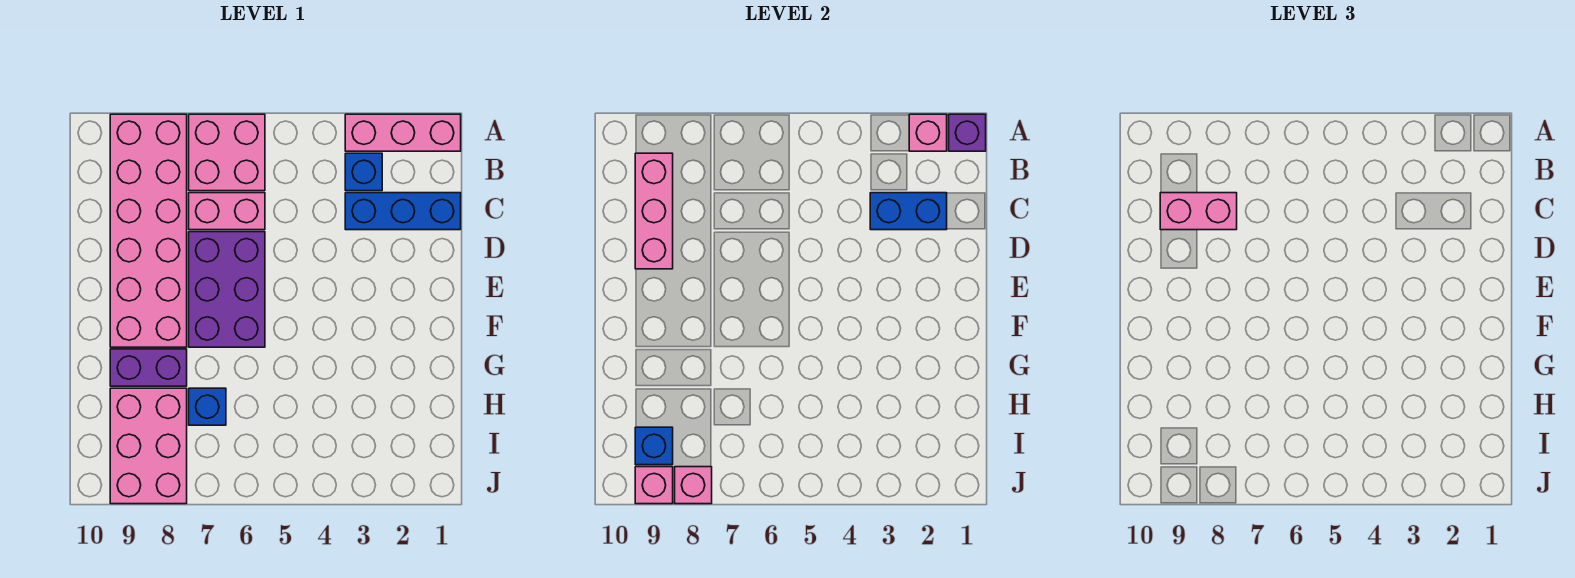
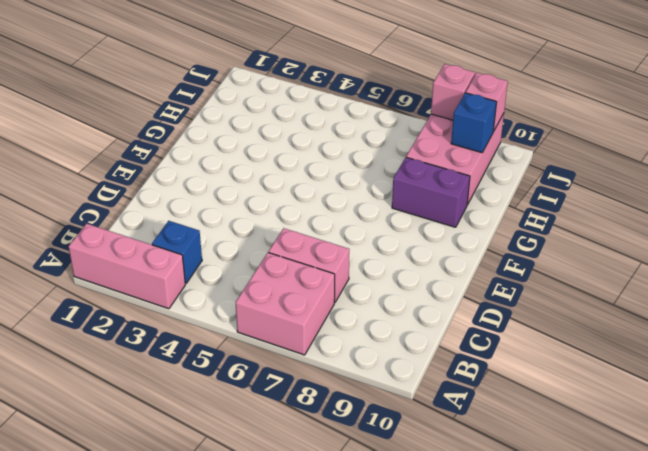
none -> pink brick A8:F9 level 1
none -> blue brick C1:C3 level 1
none -> purple brick D6:F7 level 1

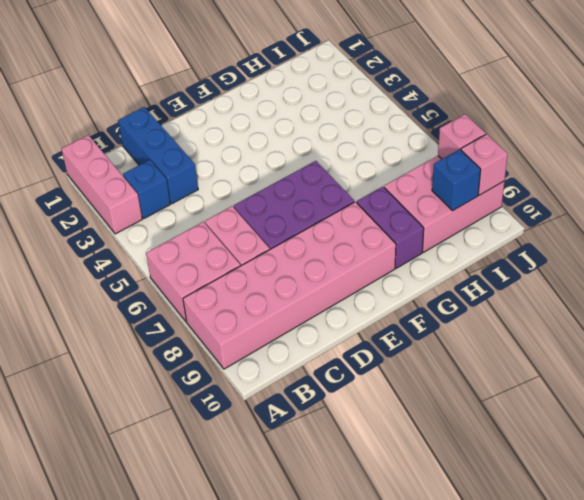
none -> blue brick H7 level 1
none -> purple brick A1 level 2
none -> pink brick A2 level 2

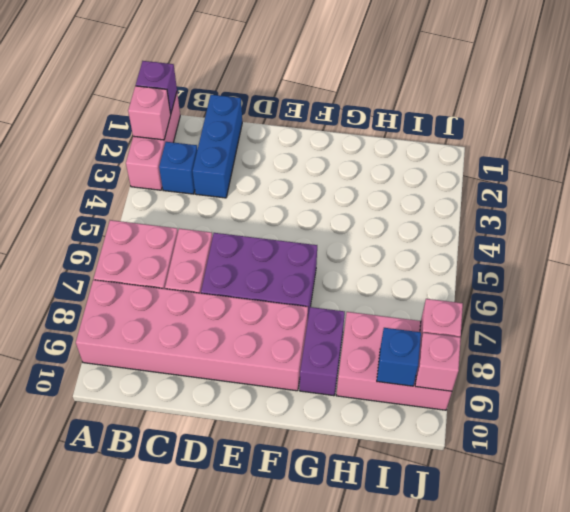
none -> blue brick H7 level 1
none -> pink brick B9:D9 level 2
none -> blue brick C2:C3 level 2

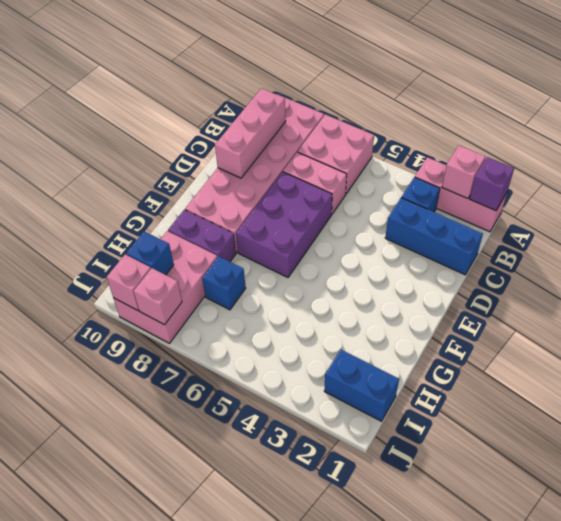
blue brick I1:I2 level 1 -> blue brick C2:C3 level 2
none -> pink brick C8:C9 level 3

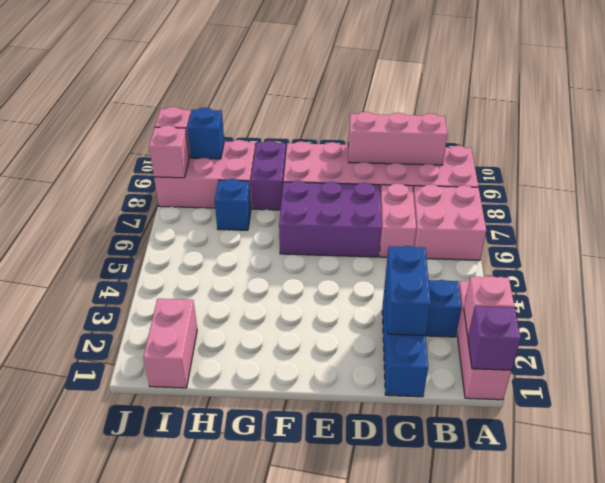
pink brick I1:I2 level 1 -> pink brick C8:C9 level 3

